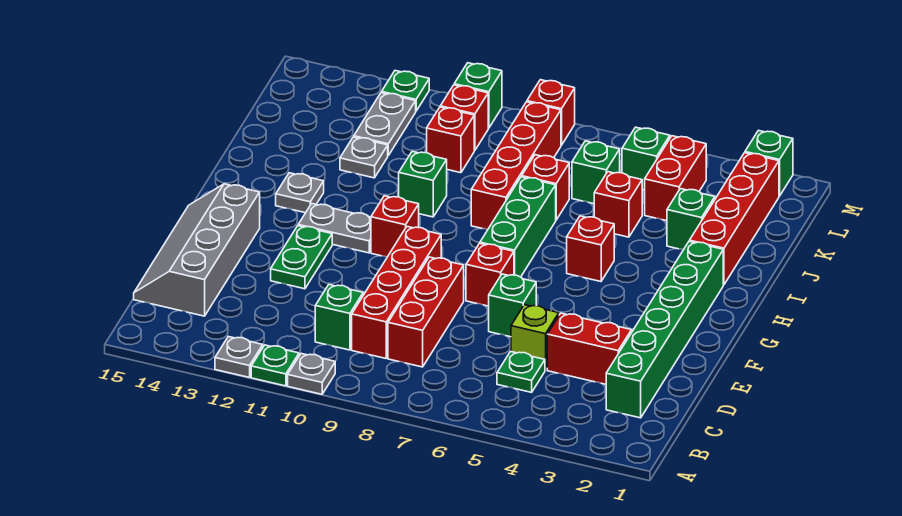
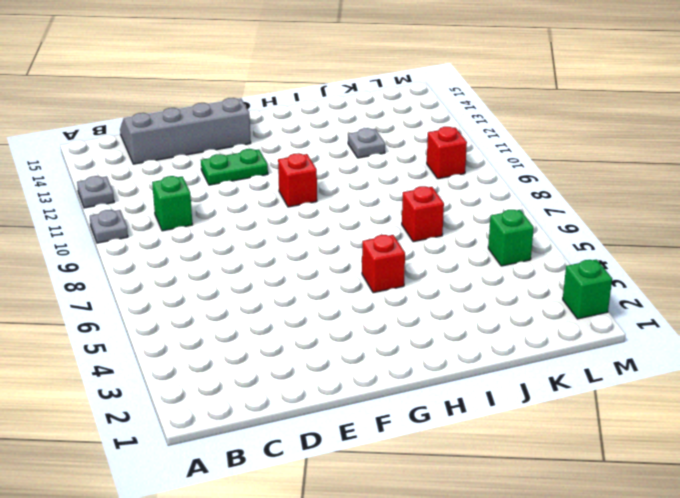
none -> green plate A11 level 1
none -> green brick C2:H2 level 1
none -> green plate C5 level 1
none -> red brick C8:E8 level 1

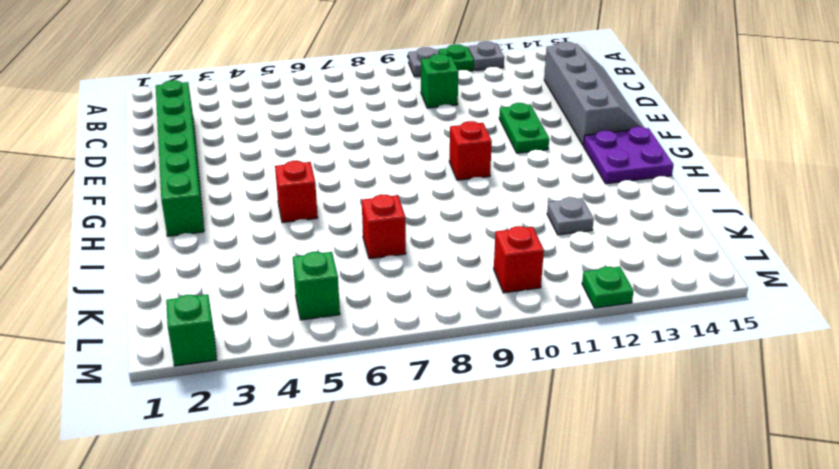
purple plate G14:H15 level 1 -> none
none -> green plate C5 level 1
none -> red brick C8:E8 level 1
none -> red brick C9:F9 level 1
none -> red brick D3:D4 level 1

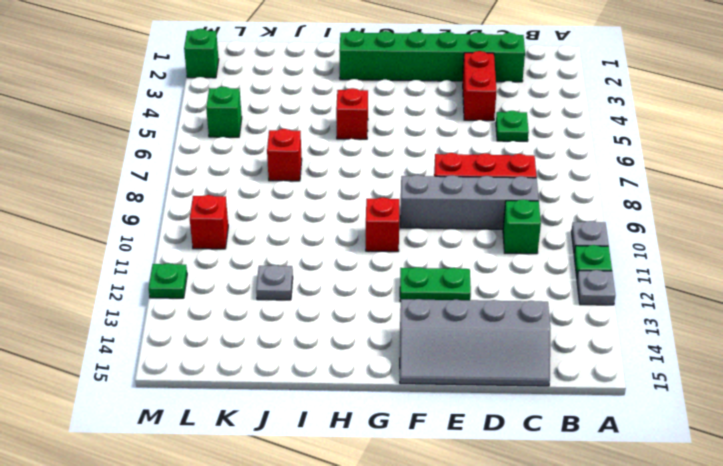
grey brick C9:F9 level 1 -> red brick C9:F9 level 1
none -> lime brick D5 level 1
none -> green brick E6 level 1
none -> red brick F7 level 1
none -> green brick G7:I7 level 1

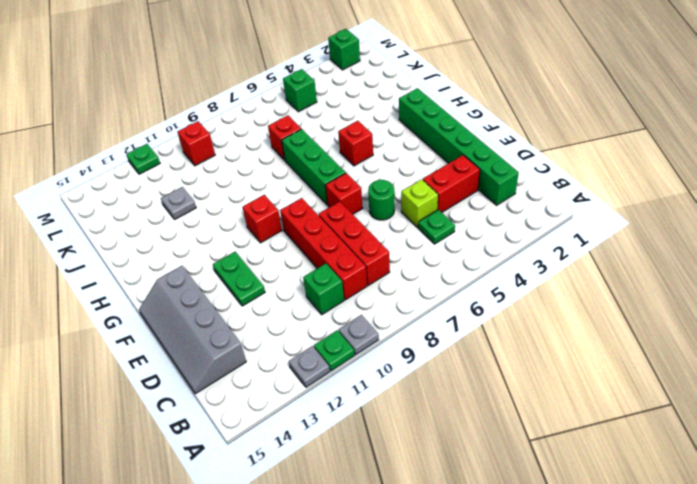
green round brick E6 level 1 -> green brick E6 level 1
none -> grey plate G11:G12 level 1
none -> grey plate H13 level 1
none -> red brick I2:L2 level 1
none -> red brick I8:L8 level 1

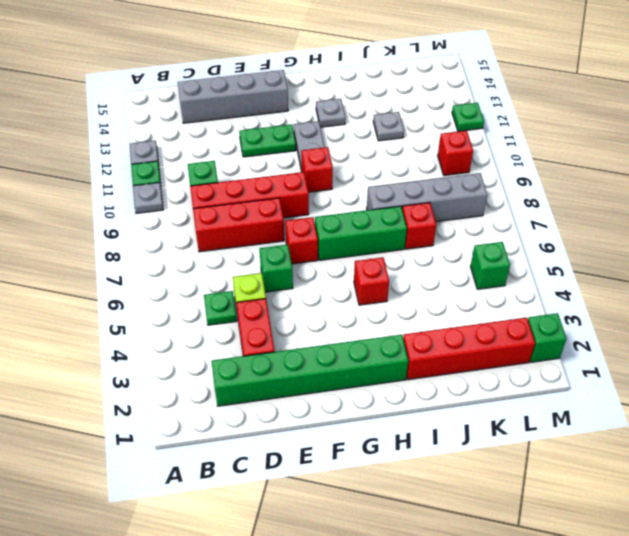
grey brick I8:L8 level 1 -> red brick I8:L8 level 1
none -> green brick I10 level 1
none -> green brick J3 level 1
none -> red brick J5 level 1
none -> red brick K4:L4 level 1

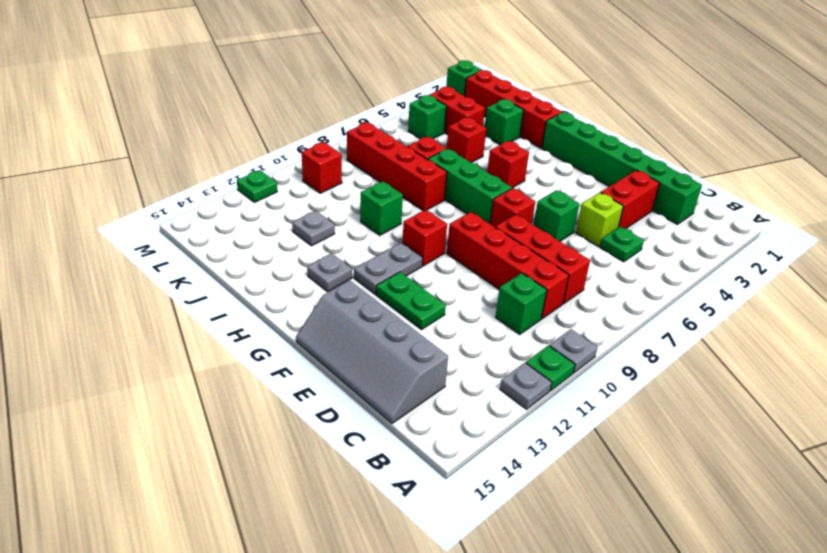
none -> green brick K6 level 1
none -> red brick K10 level 1
none -> grey plate K12:L12 level 1
none -> red brick M8 level 1

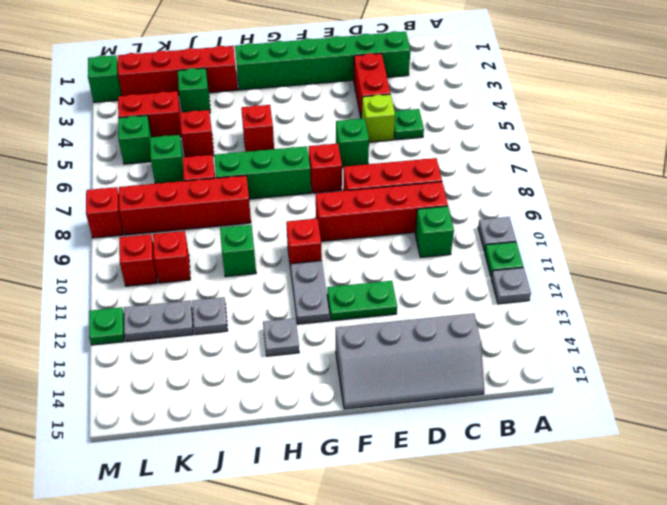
none -> green brick M10 level 1

